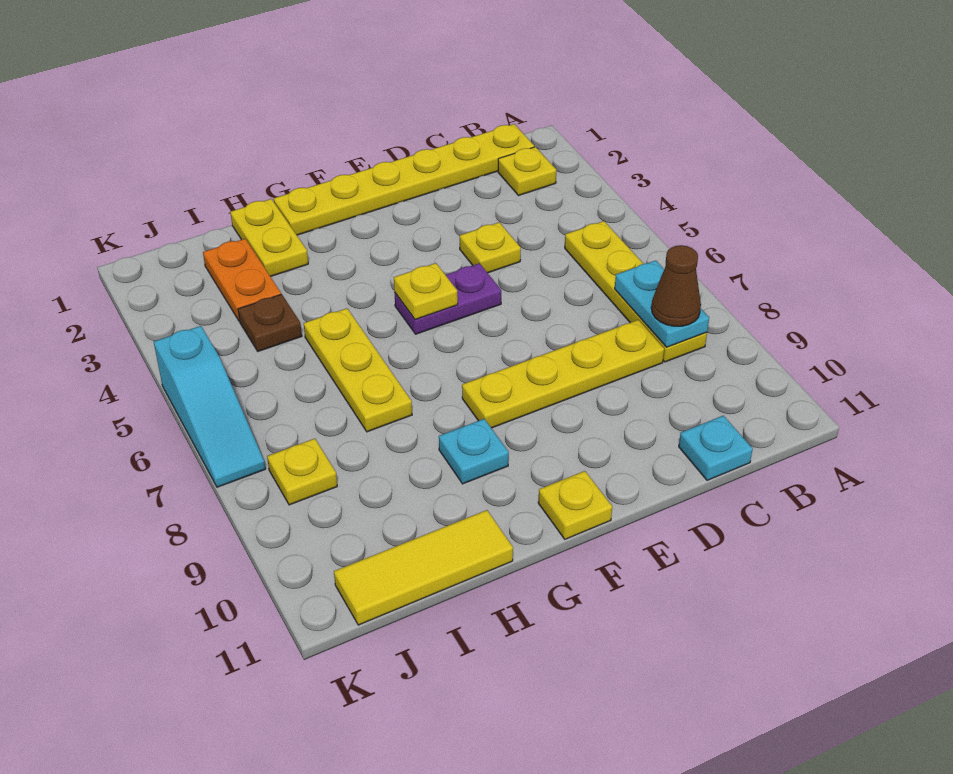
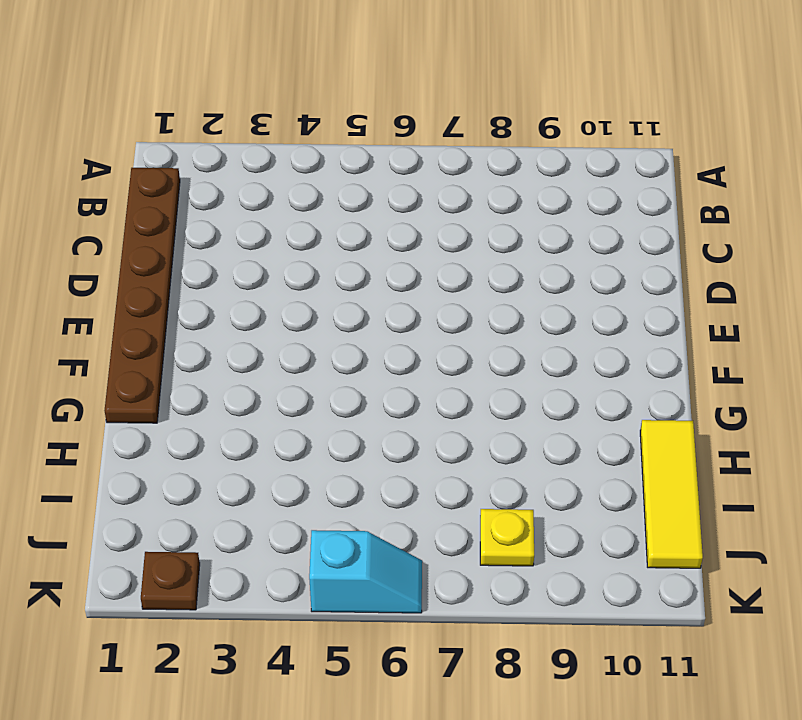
brown plate B1:G1 level 1 -> yellow plate B1:G1 level 1
brown plate K2 level 1 -> brown plate I4 level 1
cyan slope K5:K6 level 1 top 5 -> cyan slope K5:K7 level 1 top 5
none -> yellow plate B2 level 1
none -> yellow plate B5:B8 level 1
none -> yellow plate C8:F8 level 1

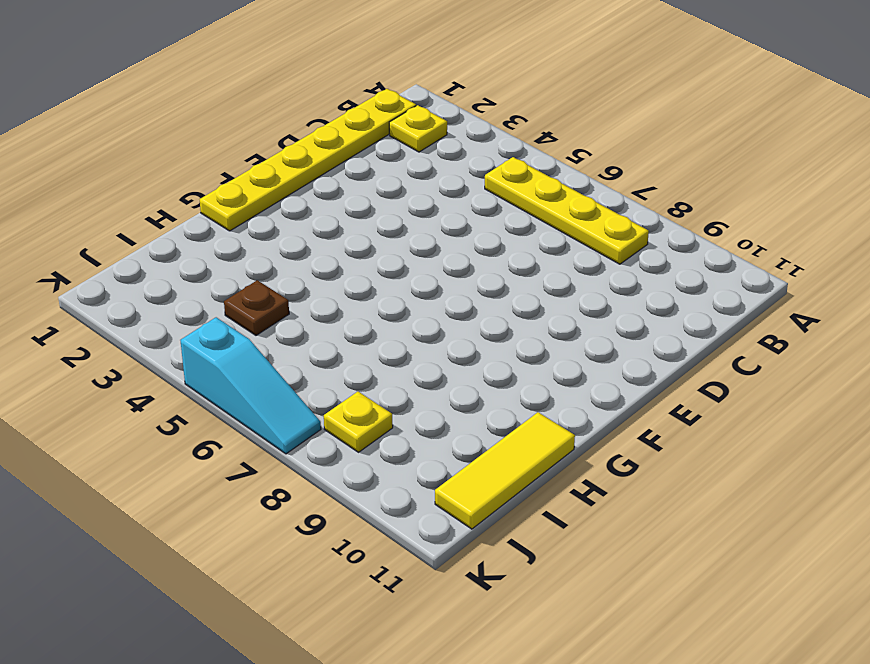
none -> yellow plate C8:F8 level 1
none -> cyan plate C11 level 1
none -> yellow plate D4 level 1

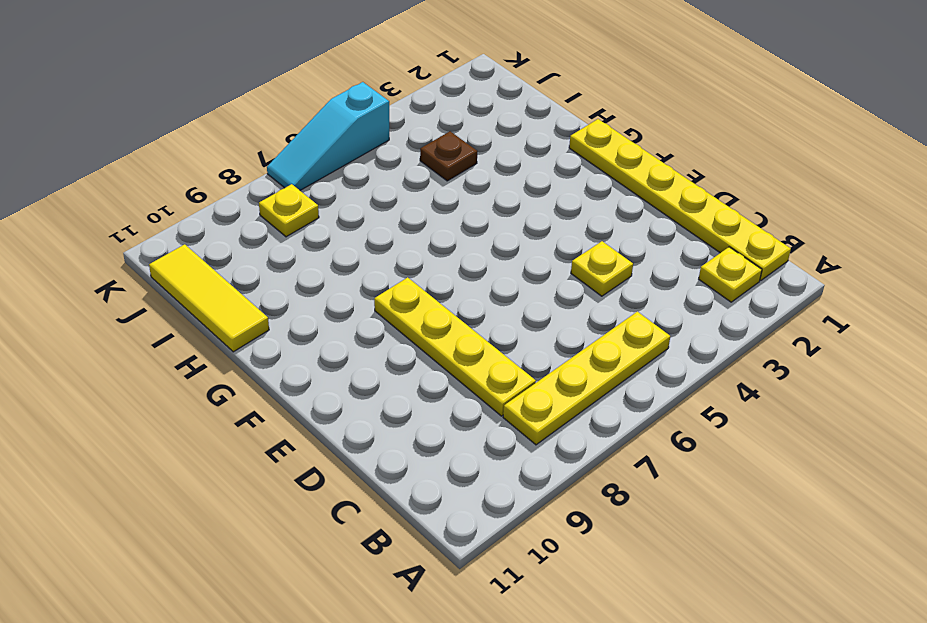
none -> cyan plate C11 level 1
none -> purple plate E5:F5 level 1
none -> yellow plate F11 level 1

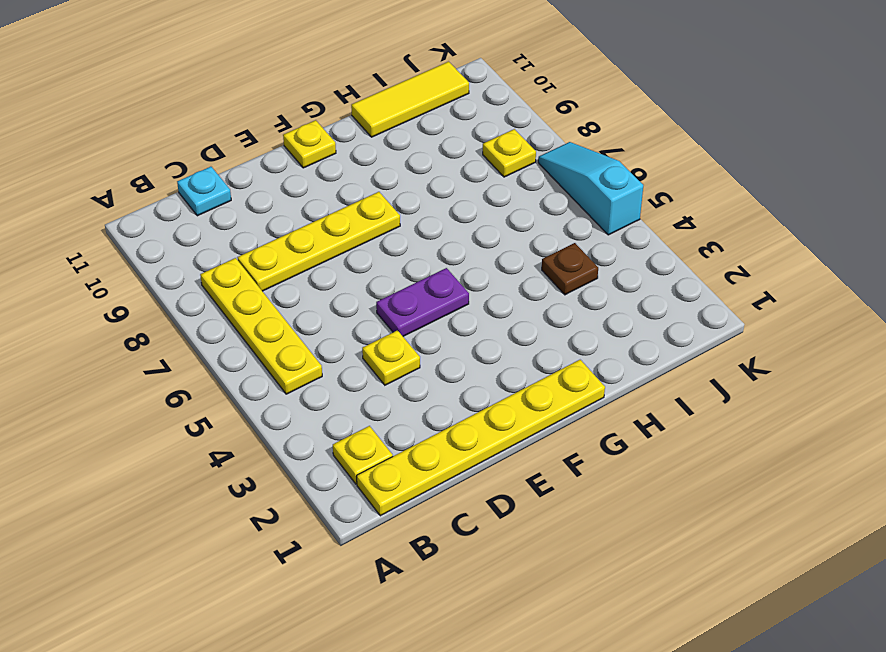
none -> cyan plate G9 level 1
none -> yellow plate H1:H2 level 1
none -> yellow plate H5:H7 level 1

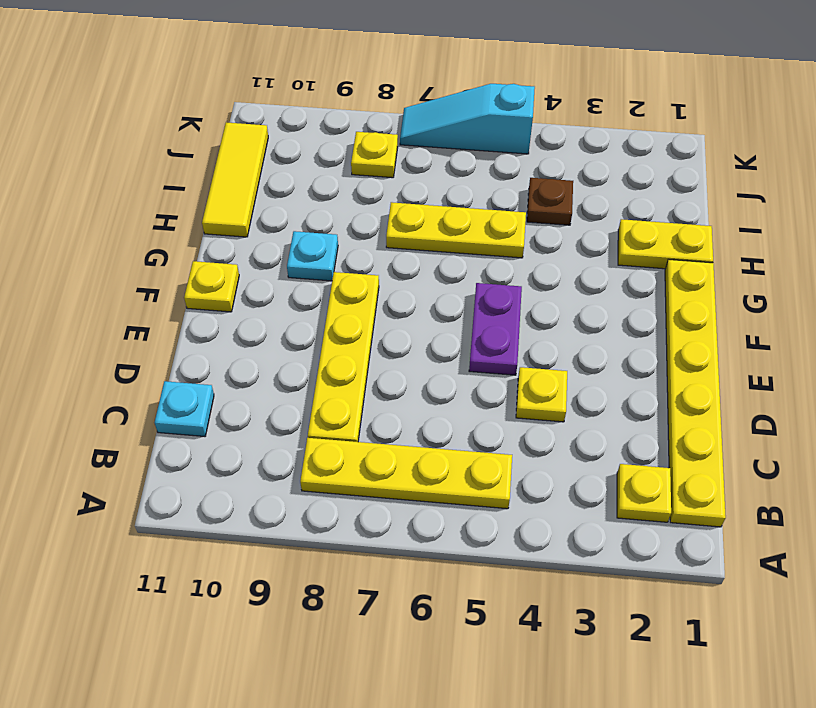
none -> orange plate I2:I3 level 1
none -> cyan plate B7:B8 level 2
none -> yellow plate F5 level 2

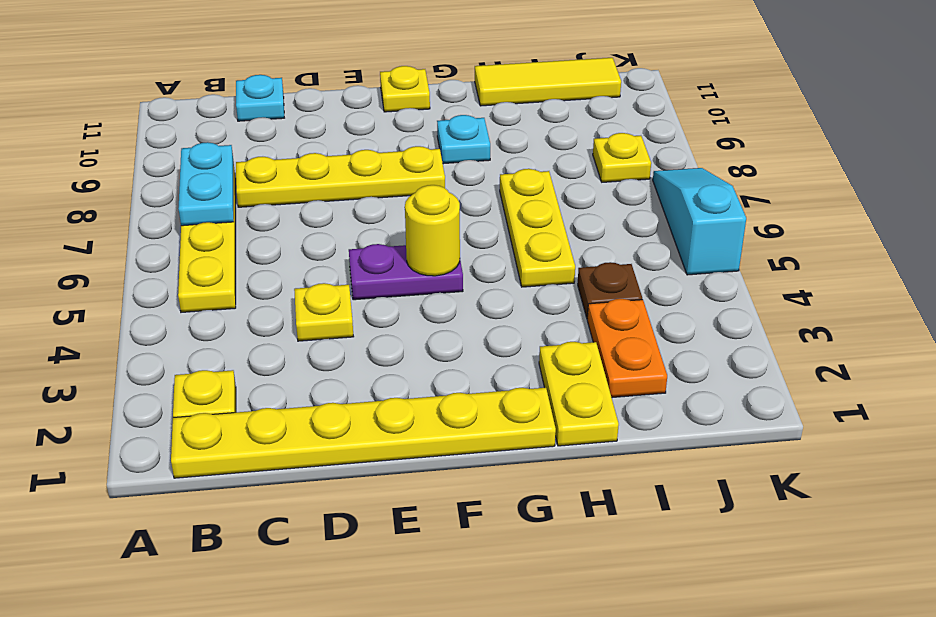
yellow round brick F5 level 2 -> yellow plate F5 level 2
none -> brown cone B8 level 3

